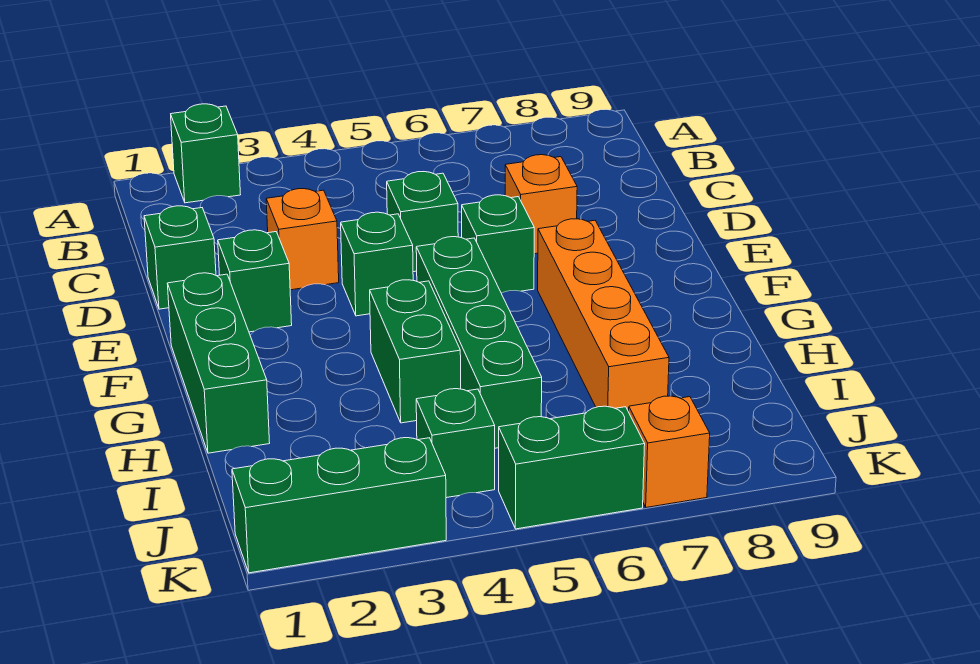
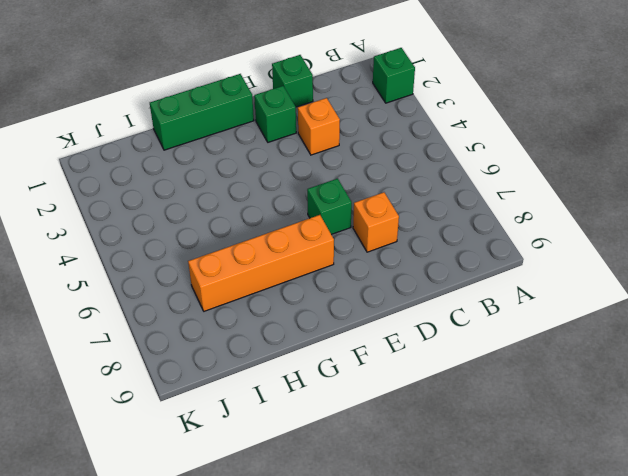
none -> green brick D5 level 1
none -> green brick E4 level 1
none -> green brick F5:I5 level 1

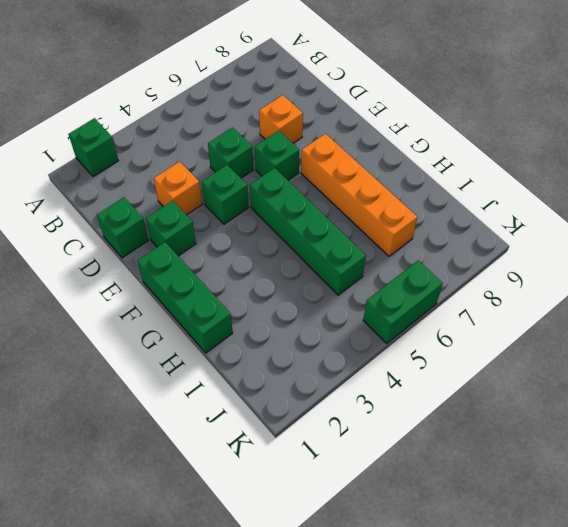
none -> green brick G4:H4 level 1
none -> green brick J4 level 1
none -> green brick K1:K3 level 1

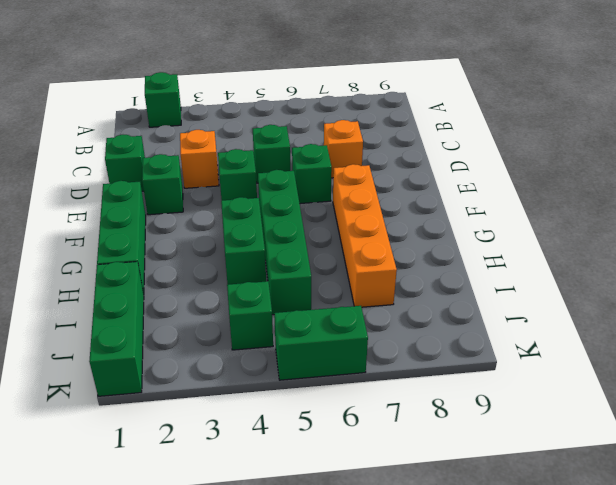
green brick I1:K1 level 1 -> green brick K1:K3 level 1
none -> orange brick K7 level 1

